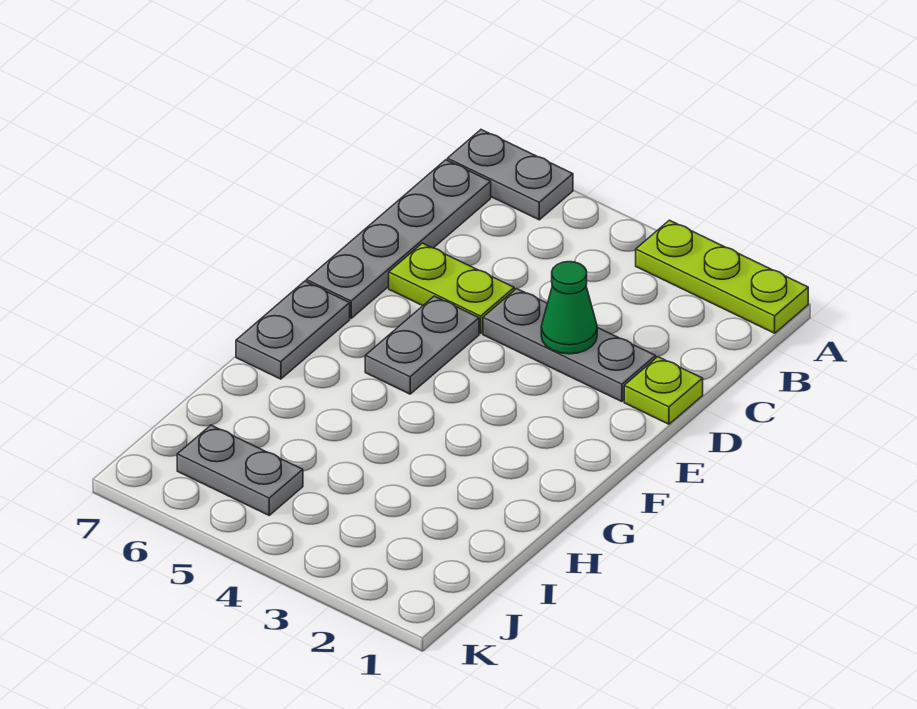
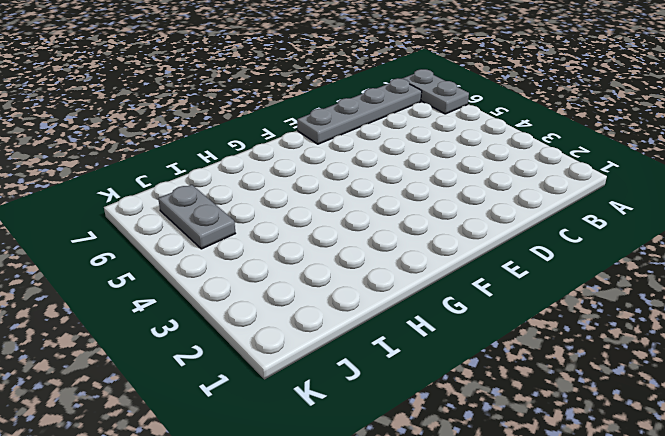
none -> lime plate A1:A3 level 1
none -> lime plate D1 level 1

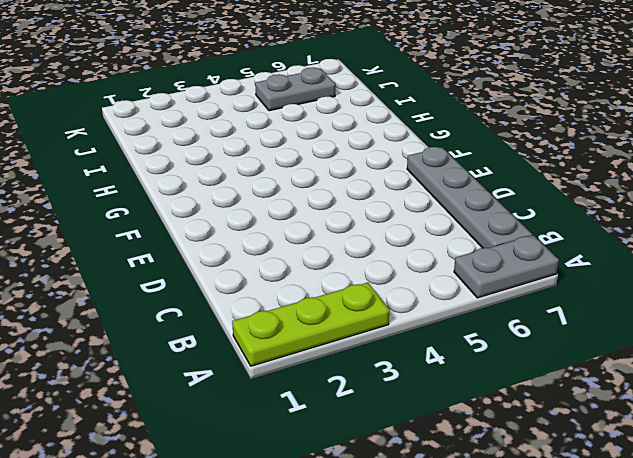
none -> lime plate D1 level 1
none -> grey plate D2:D4 level 1

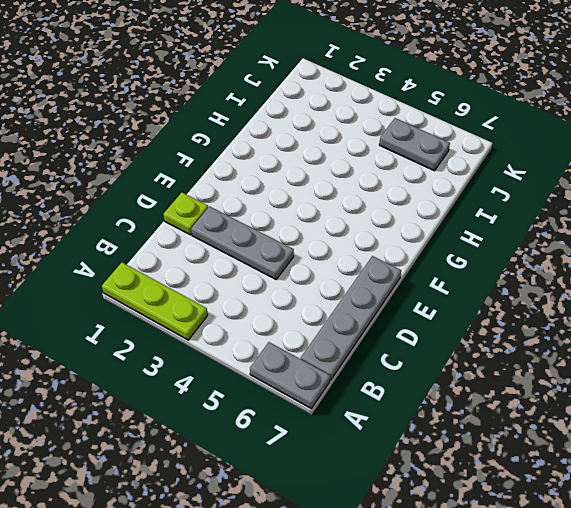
none -> lime plate D5:D6 level 1
none -> grey plate E5:F5 level 1

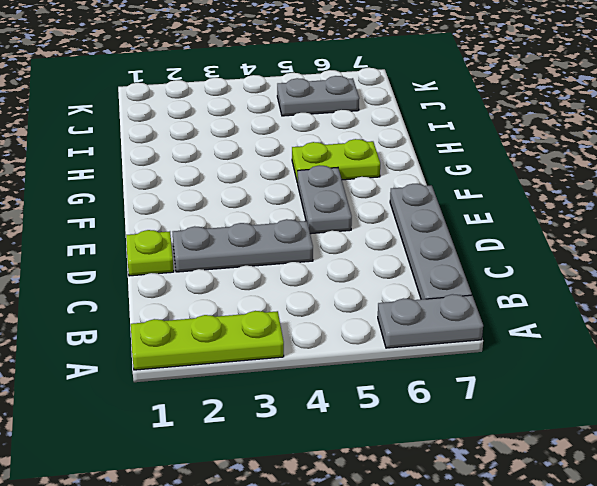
lime plate G5:G6 level 1 -> lime plate D5:D6 level 1
none -> grey plate F7:G7 level 1
none -> green cone D3 level 2

